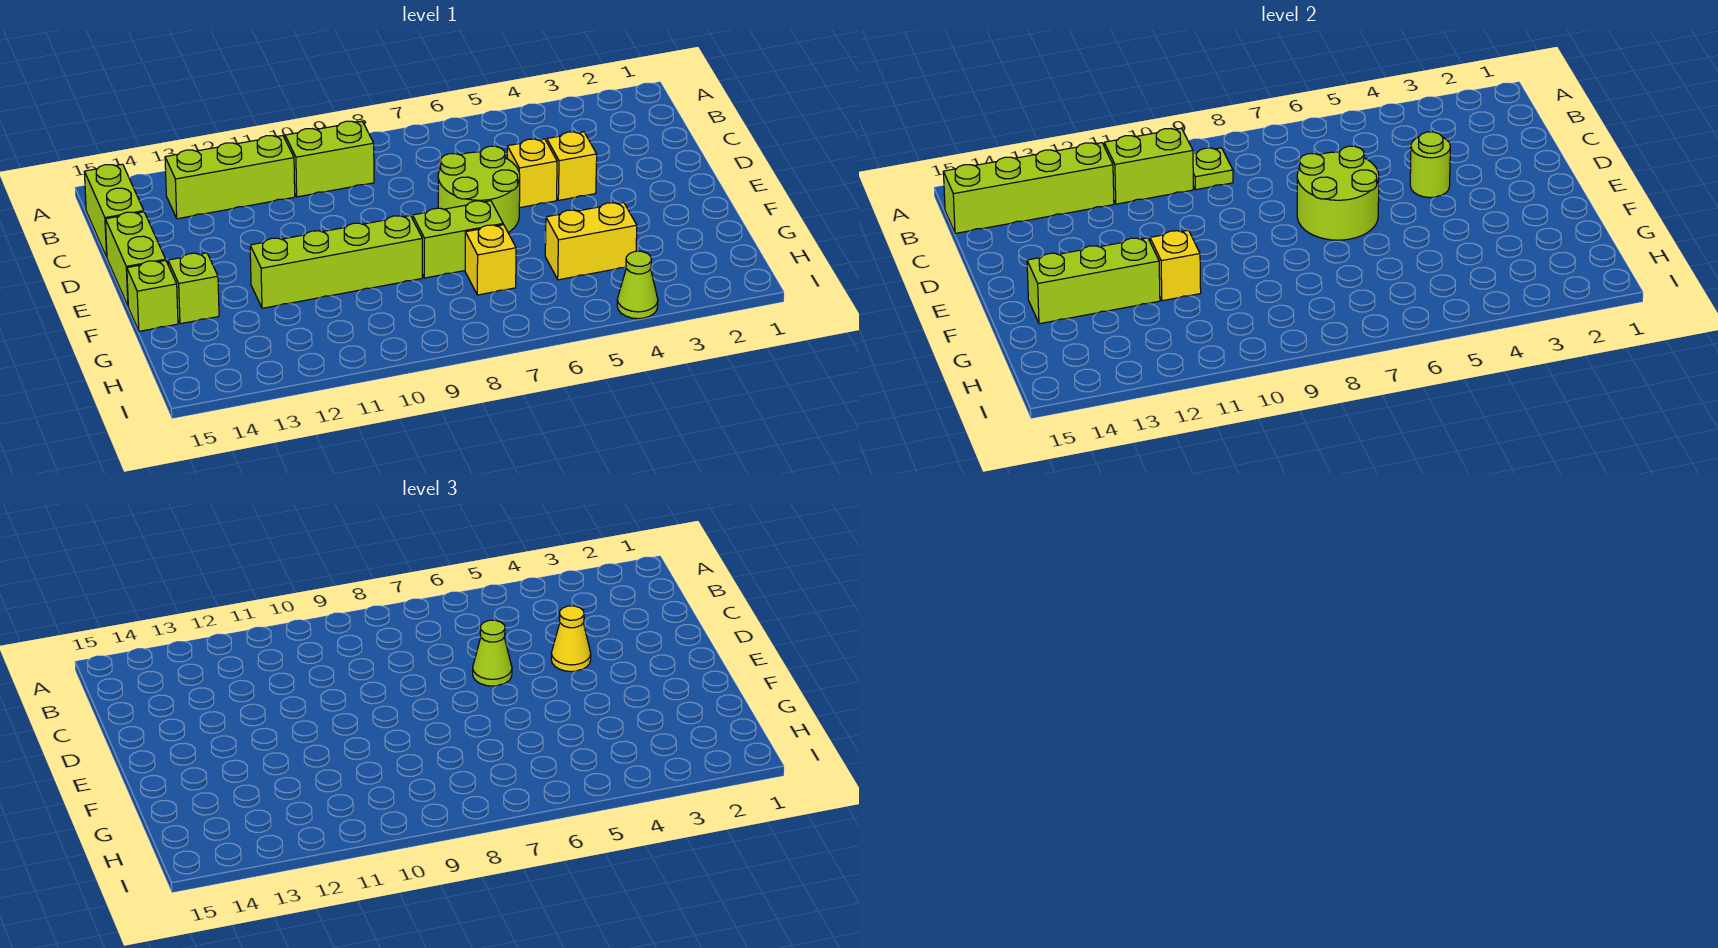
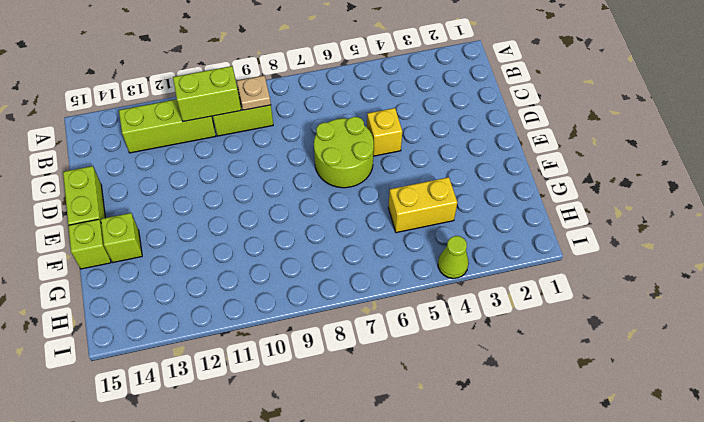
tan plate B9 level 2 -> lime plate B9 level 2
none -> lime brick B15:C15 level 1
none -> yellow brick D4 level 1
none -> lime brick F7:F8 level 1

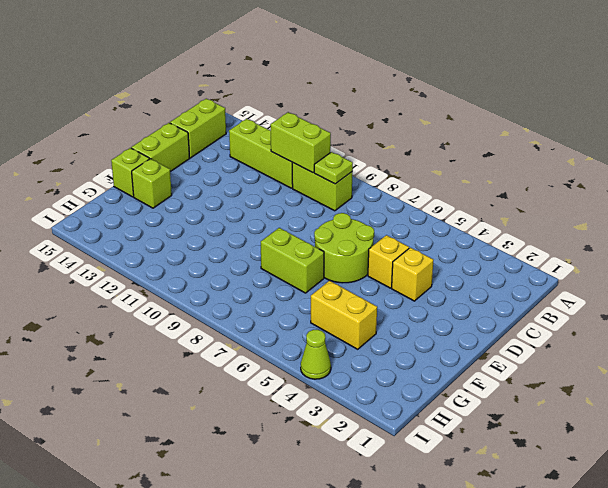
none -> lime brick F9:F12 level 1
none -> yellow brick G7 level 1
none -> lime brick B12:B15 level 2

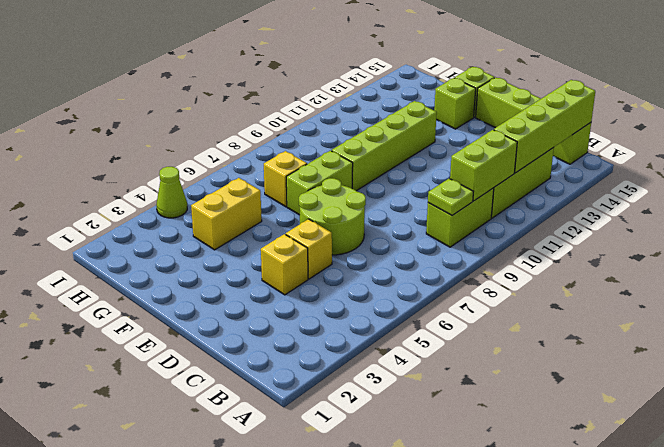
none -> lime round brick D4 level 2
none -> lime round brick D6:E7 level 2
none -> yellow brick F11 level 2

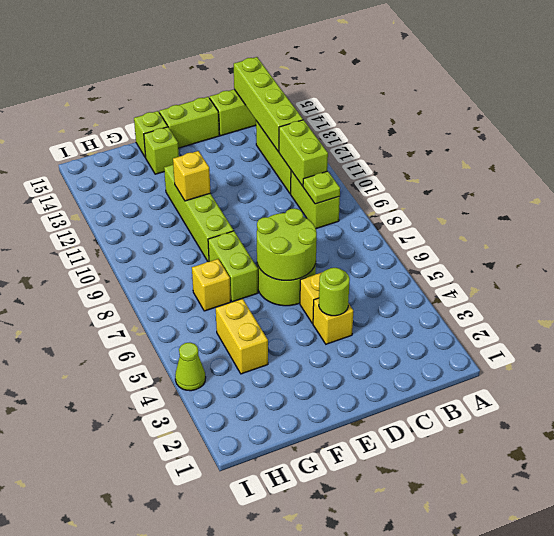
none -> lime brick F12:F14 level 2
none -> yellow cone D4 level 3
none -> lime cone D6 level 3

